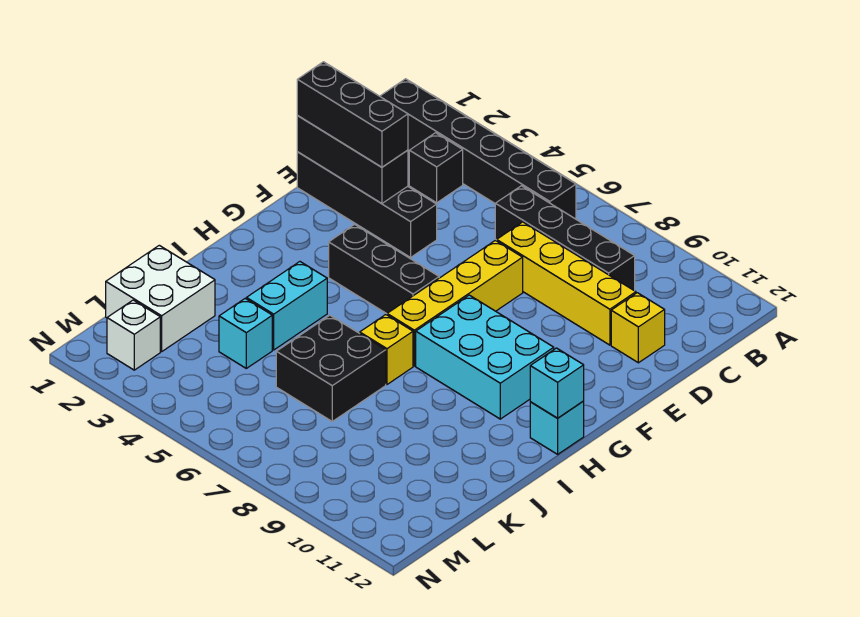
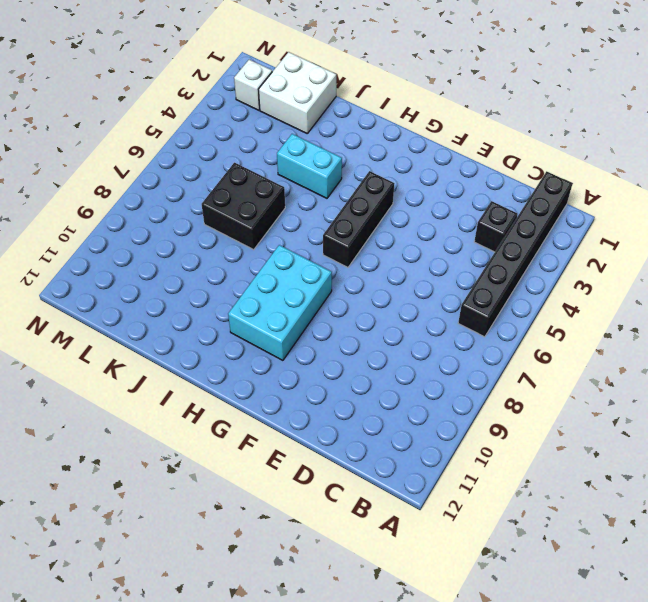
none -> black brick C6:C9 level 1
none -> yellow brick D7:D10 level 1
none -> yellow brick D11 level 1

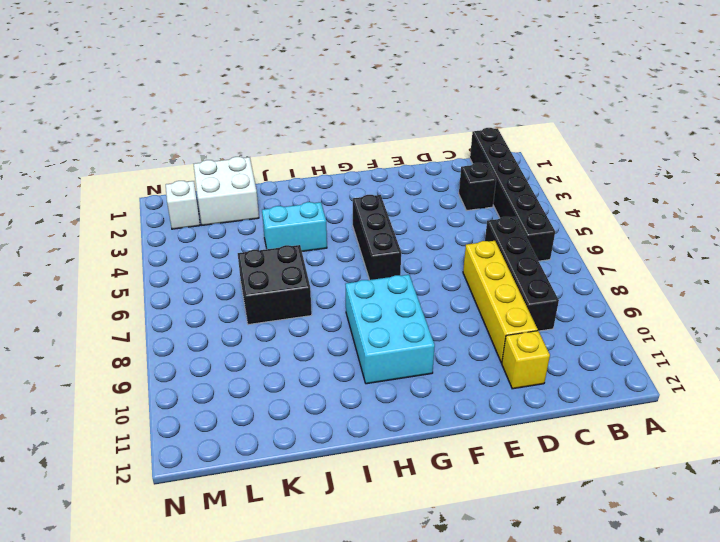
none -> black brick E1:E4 level 1
none -> yellow brick E7:H7 level 1
none -> cyan brick H12 level 1

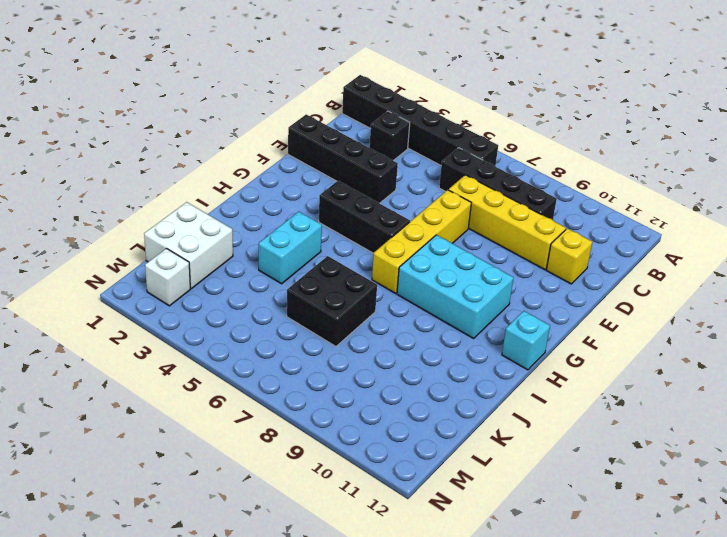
none -> yellow brick I7 level 1
none -> cyan brick K4 level 1
none -> black brick E1:E3 level 2

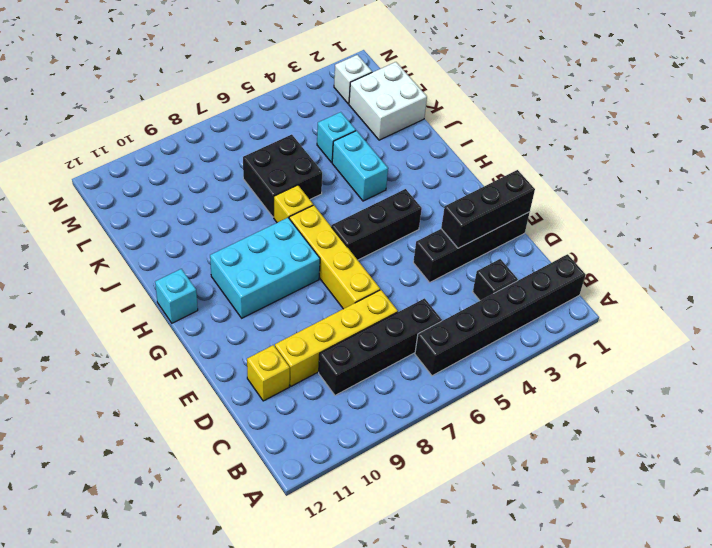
none -> cyan brick H12 level 2
none -> black brick E1:E3 level 3

